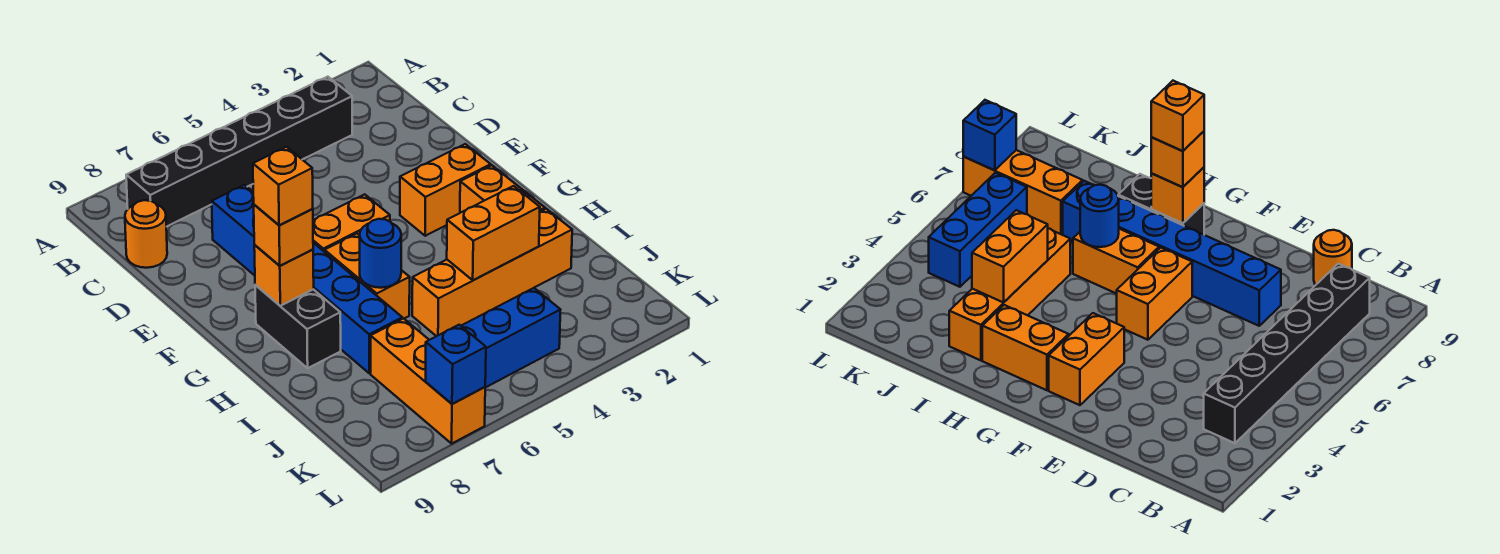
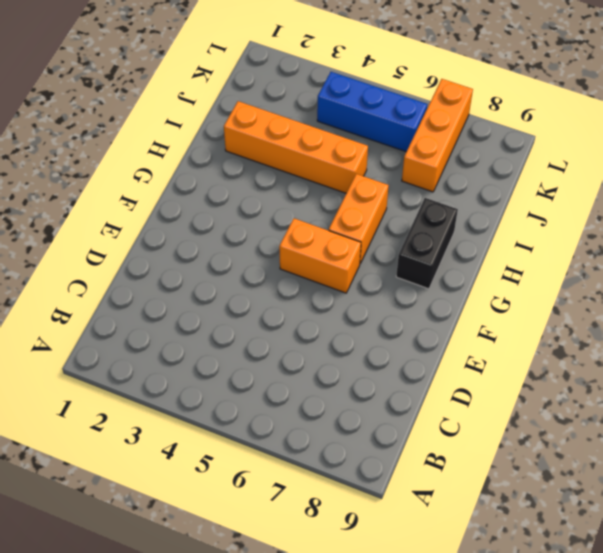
none -> black brick B3:B8 level 1
none -> orange round brick C9 level 1
none -> blue brick D7:I7 level 1

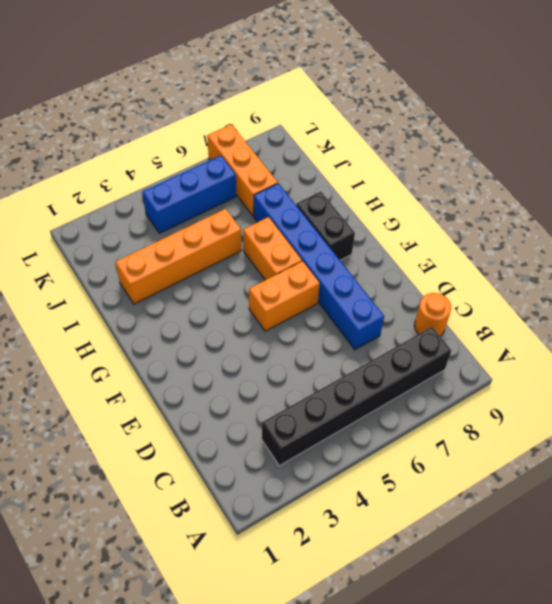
none -> orange brick F2:F3 level 1
none -> orange brick G2:H2 level 1
none -> orange brick G8 level 2

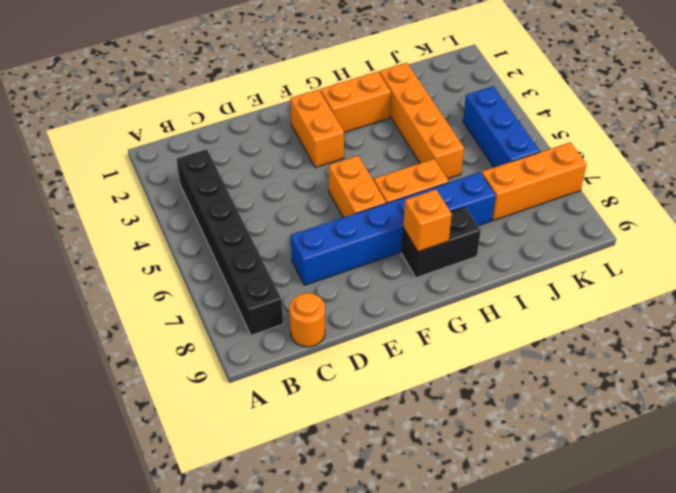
none -> blue round brick H6 level 2
none -> orange brick I3:I4 level 2
none -> blue brick L7 level 2

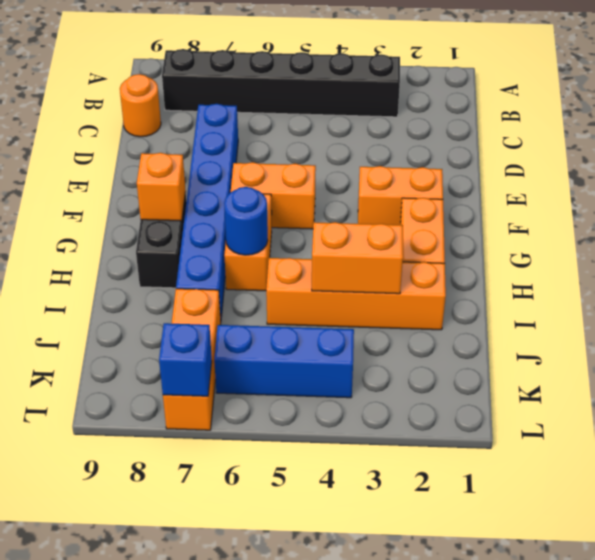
none -> orange brick G8 level 3
none -> orange brick G8 level 4

